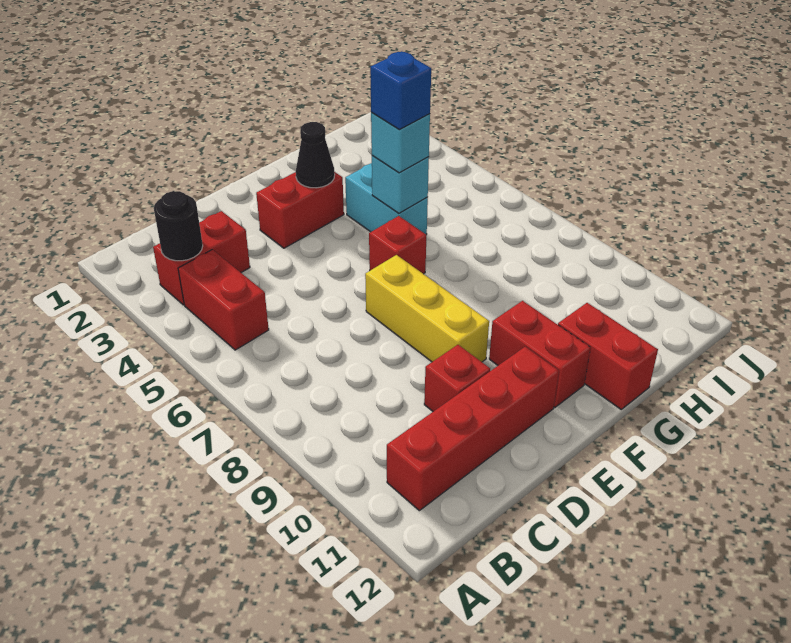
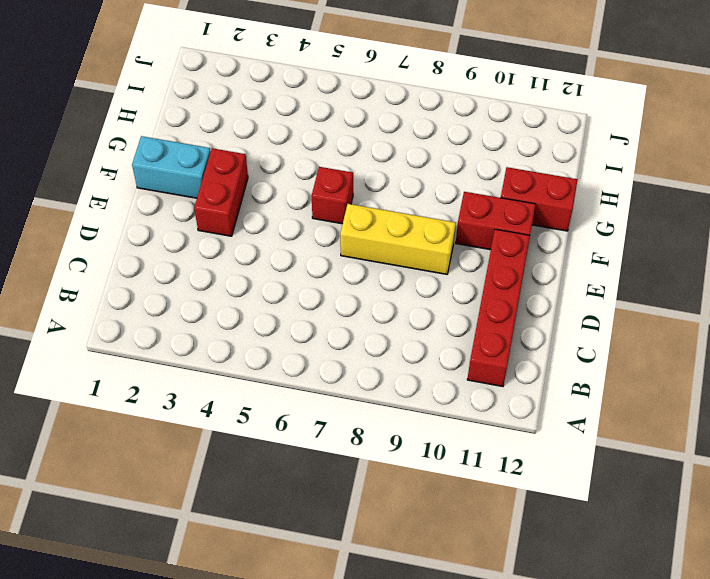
cyan brick F1:F2 level 1 -> cyan brick G4:G5 level 1
none -> red brick B3:C3 level 1
none -> red brick B4:B5 level 1
none -> red brick D10 level 1

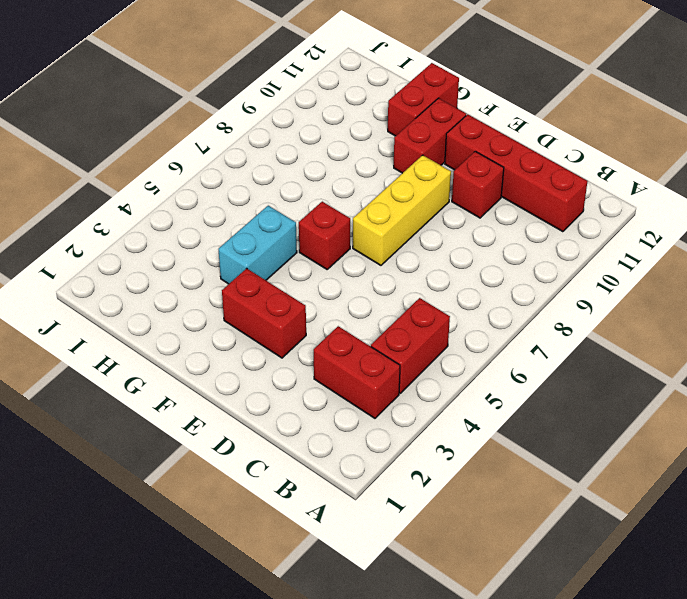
none -> black round brick B3 level 2
none -> black cone F3 level 2
none -> cyan brick G5 level 2

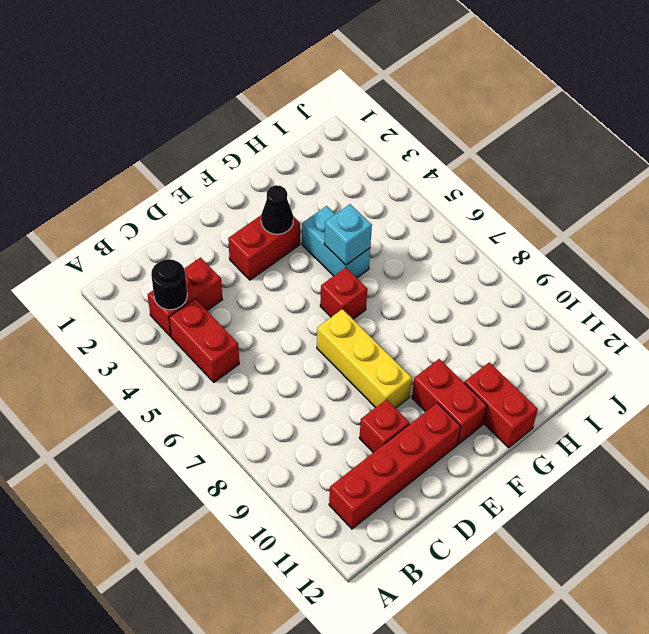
none -> cyan brick G5 level 3
none -> blue brick G5 level 4

